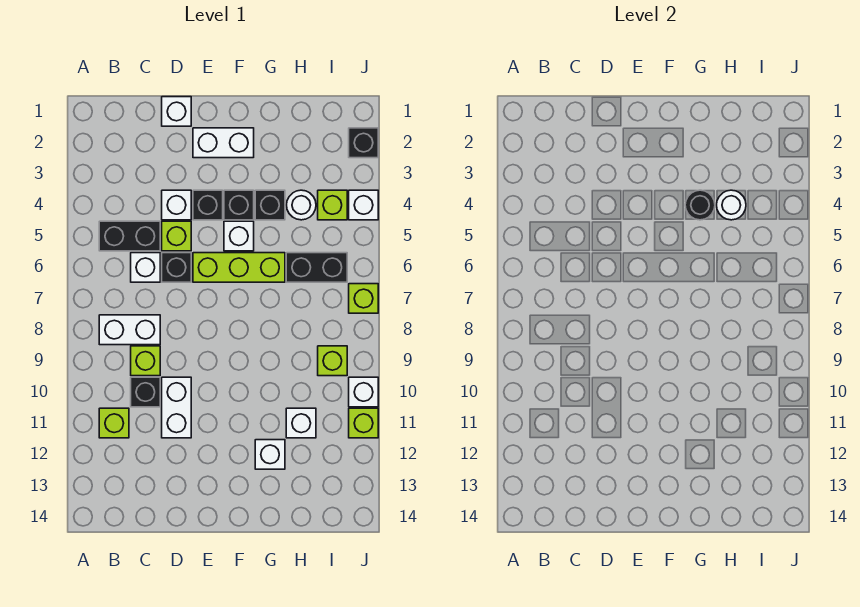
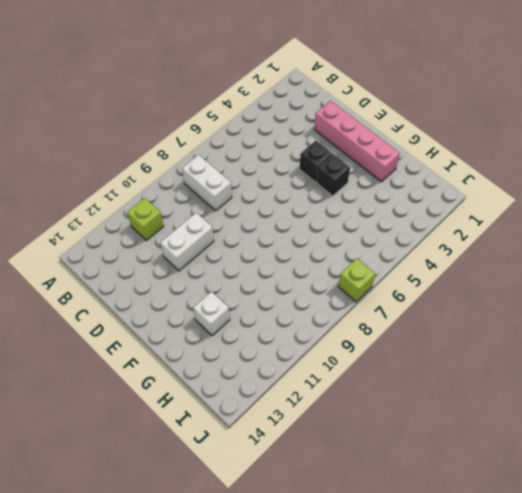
pink brick D2:G2 level 1 -> white brick E2:F2 level 1
none -> black brick B5:C5 level 1
none -> white brick C6 level 1
none -> lime brick C9 level 1
none -> black brick C10 level 1

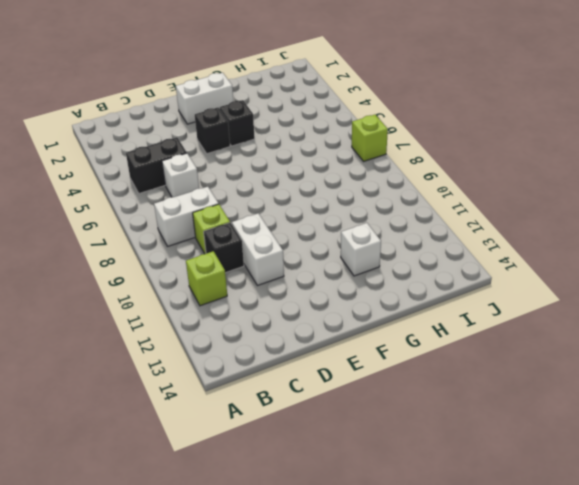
none -> white brick D1 level 1
none -> white brick D4 level 1
none -> lime brick D5 level 1
none -> black brick D6 level 1

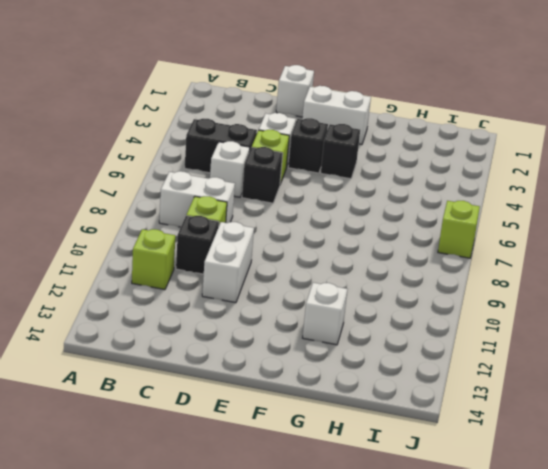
none -> lime brick E6:G6 level 1
none -> white brick F5 level 1
none -> black brick G4 level 1
none -> white round brick H4 level 1

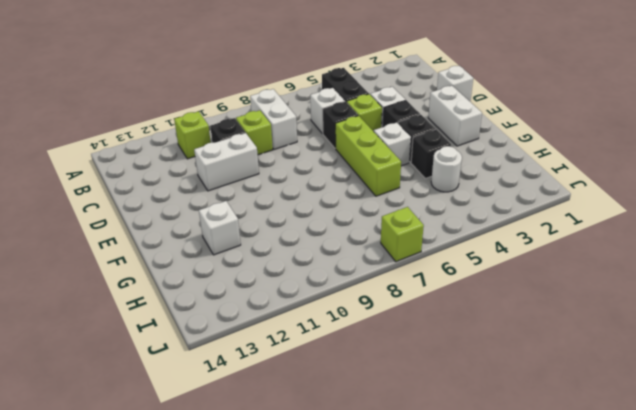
none -> black brick H6:I6 level 1
none -> white brick H11 level 1
none -> lime brick I4 level 1
none -> lime brick I9 level 1

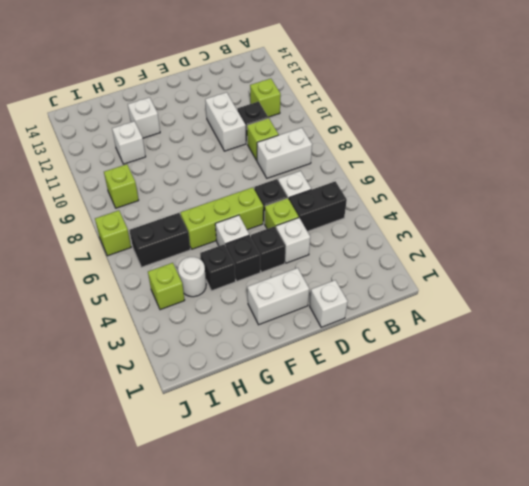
none -> black brick J2 level 1
none -> white brick J4 level 1
none -> white brick J10 level 1
none -> lime brick J11 level 1

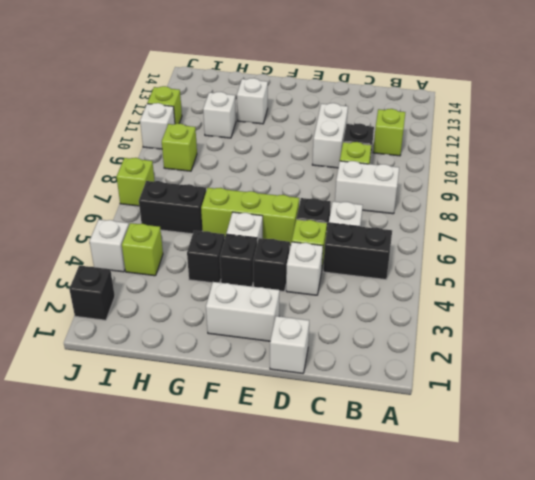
none -> white round brick H4 level 1
none -> black round brick G4 level 2
none -> white round brick H4 level 2

